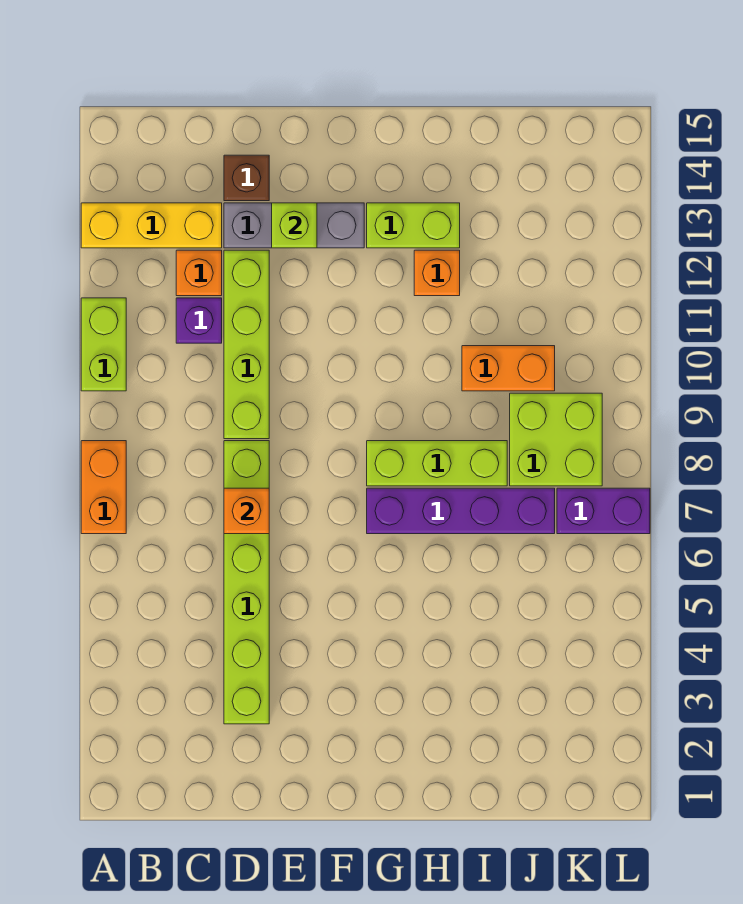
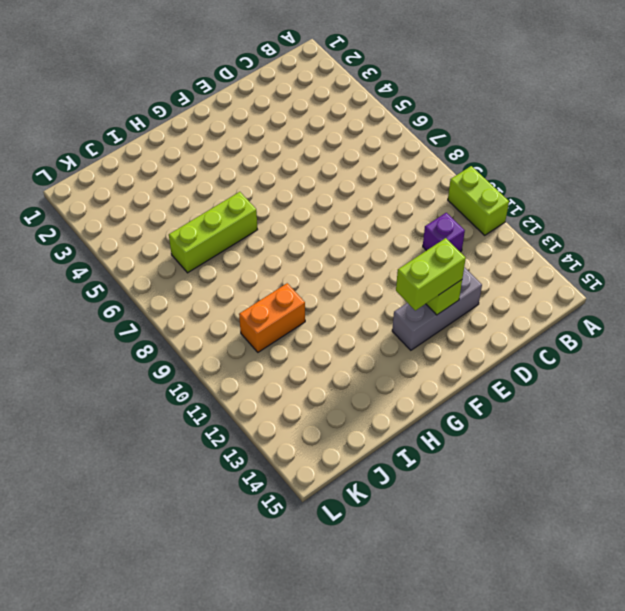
lime brick E13:F13 level 3 -> lime brick G13:H13 level 1
lime brick H6:J6 level 1 -> lime brick G8:I8 level 1
none -> orange brick A7:A8 level 1
none -> yellow brick A13:C13 level 1
none -> orange brick C12 level 1

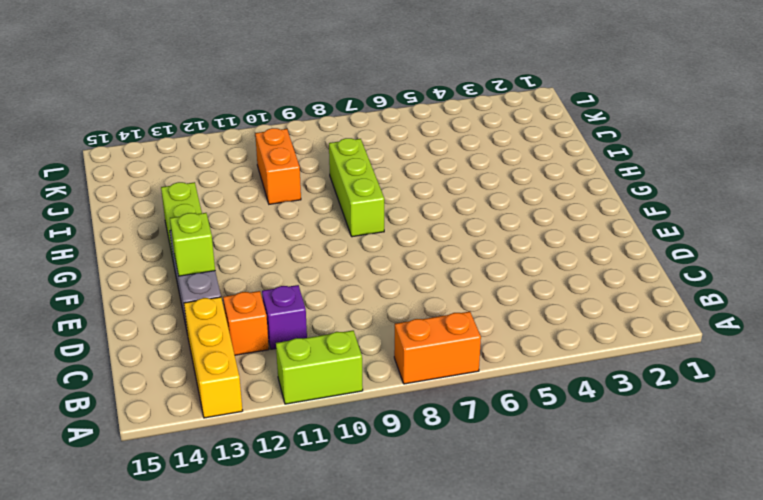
none -> lime brick D3:D8 level 1
none -> lime brick D9:D12 level 1
none -> brown brick D14 level 1

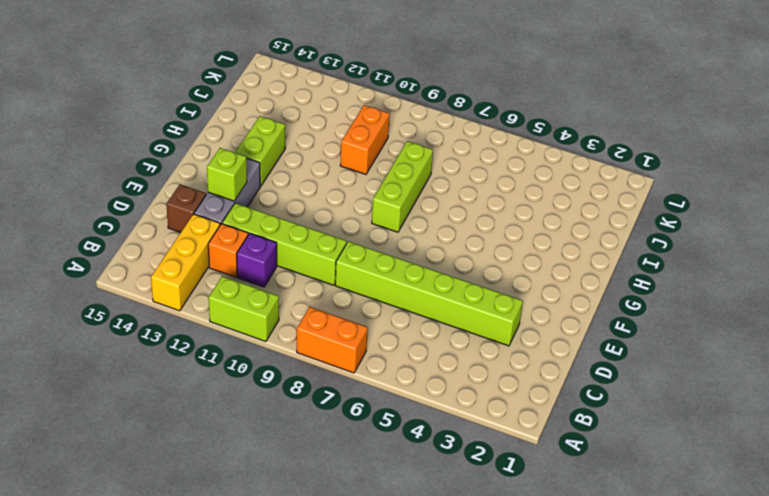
none -> purple brick G7:J7 level 1
none -> orange brick H12 level 1
none -> lime brick J8:K9 level 1

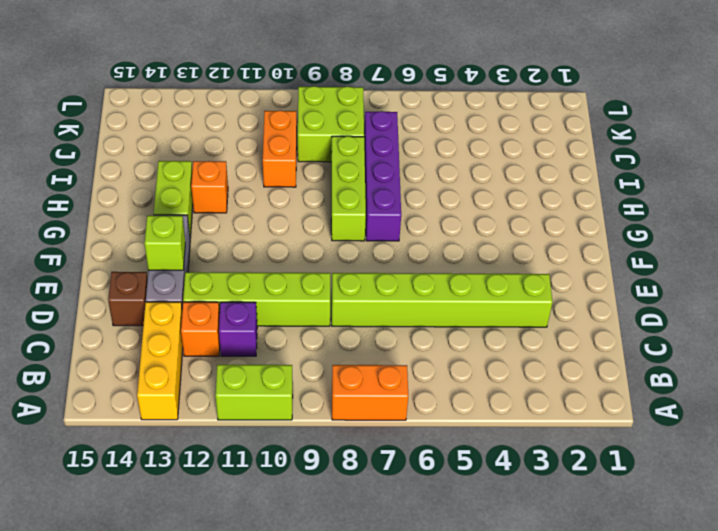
none -> purple brick K7:L7 level 1
none -> orange brick D7 level 2

